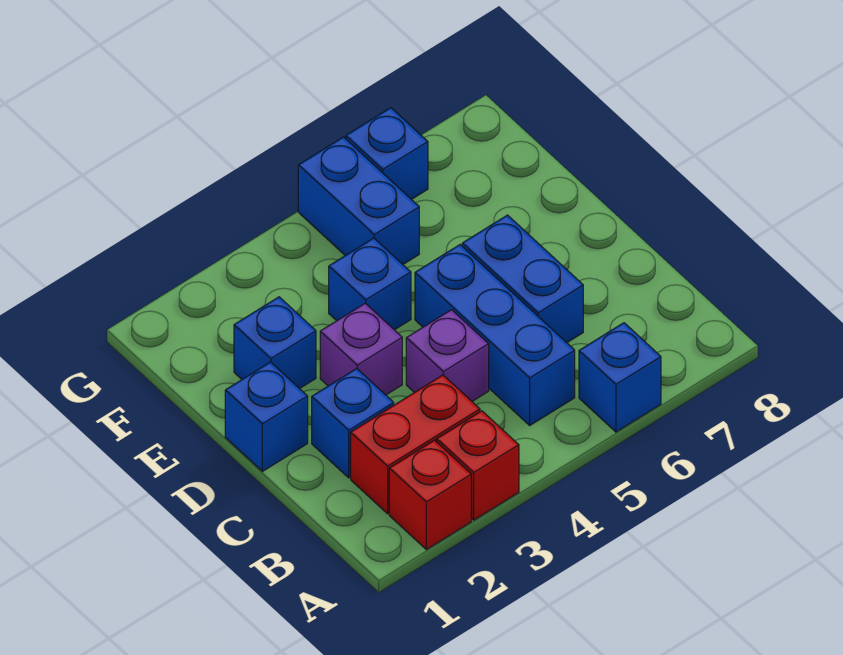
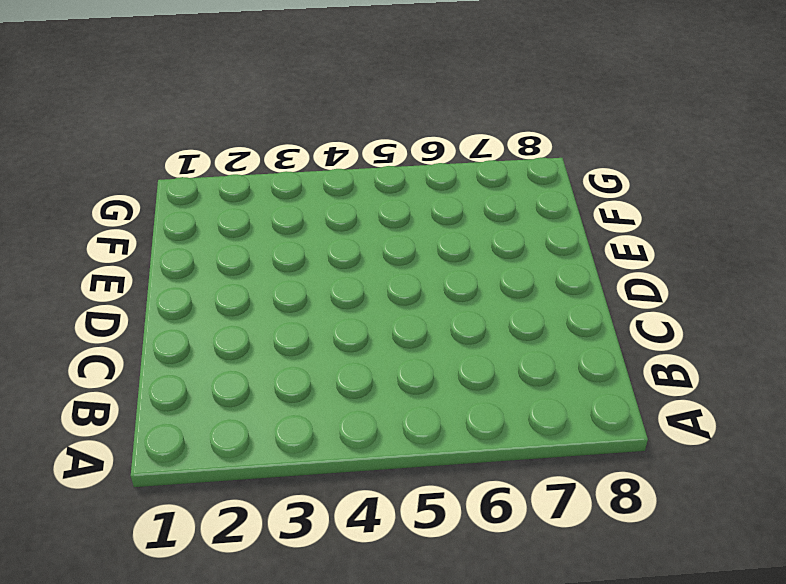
none -> red brick A2 level 1
none -> red brick A3 level 1
none -> blue brick A6 level 1

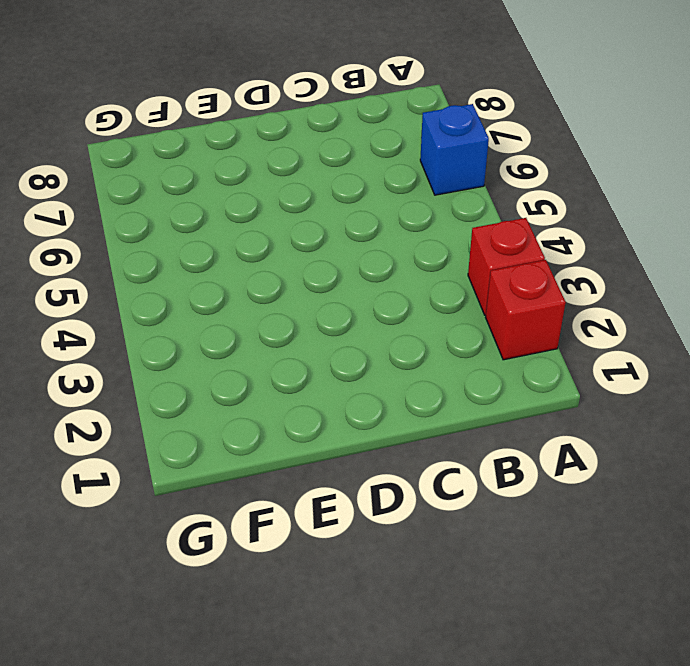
none -> red brick B2:B3 level 1
none -> blue brick B5:D5 level 1
none -> blue brick C2 level 1

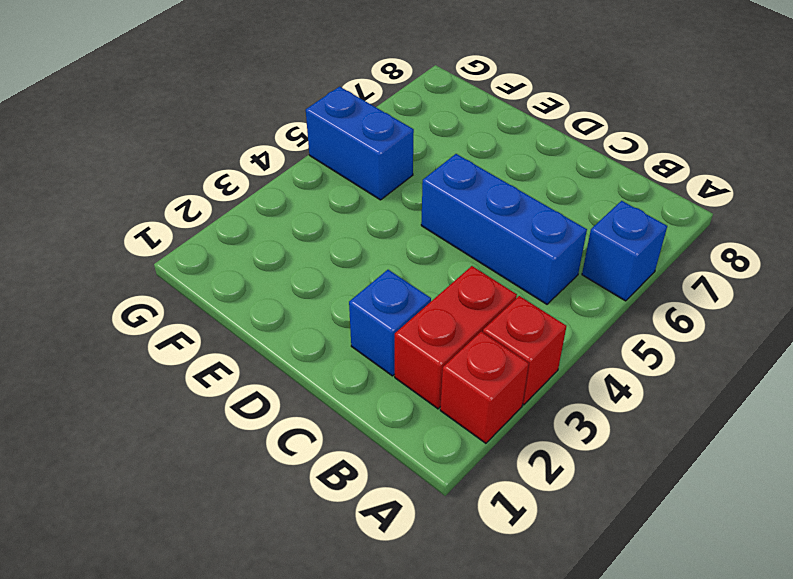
none -> purple brick C4 level 1
none -> blue brick C6:D6 level 1
none -> blue brick D1 level 1

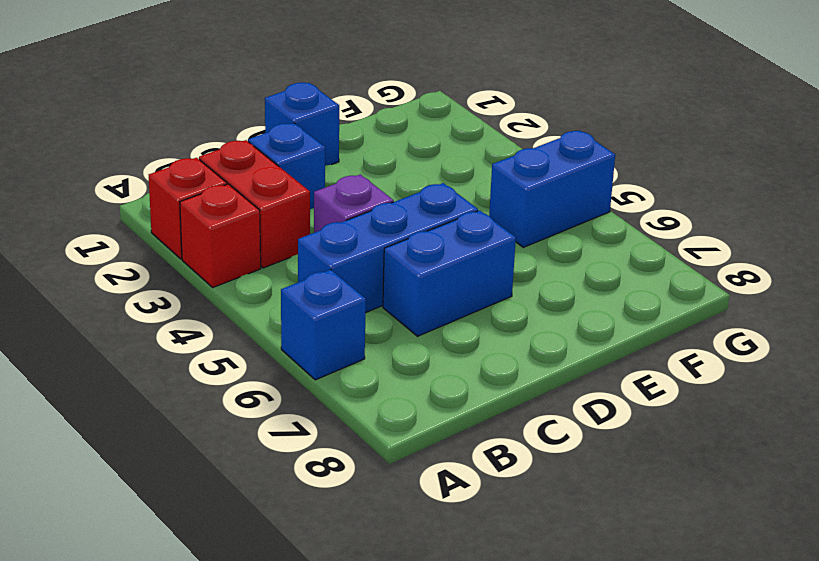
none -> purple brick D3 level 1
none -> blue brick E2 level 1
none -> blue brick E4 level 1

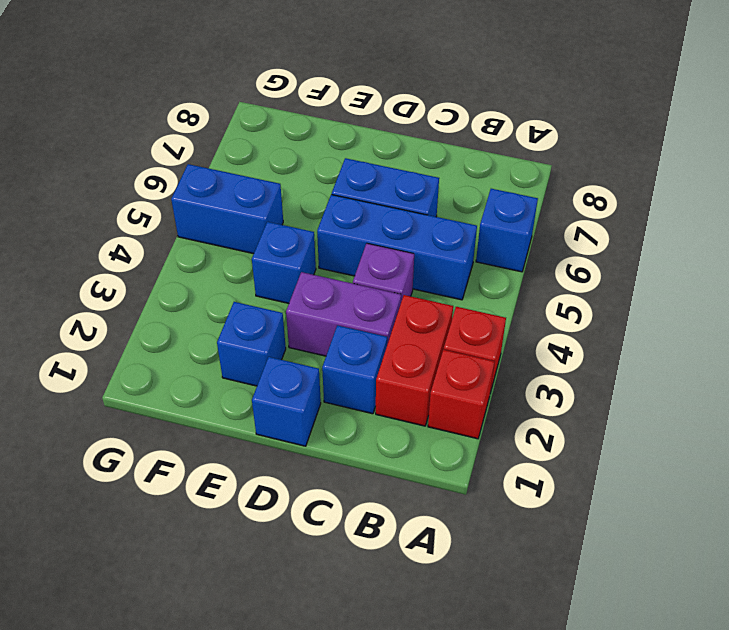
purple brick C3:D3 level 1 -> purple brick D3 level 1
none -> blue brick G6 level 1

